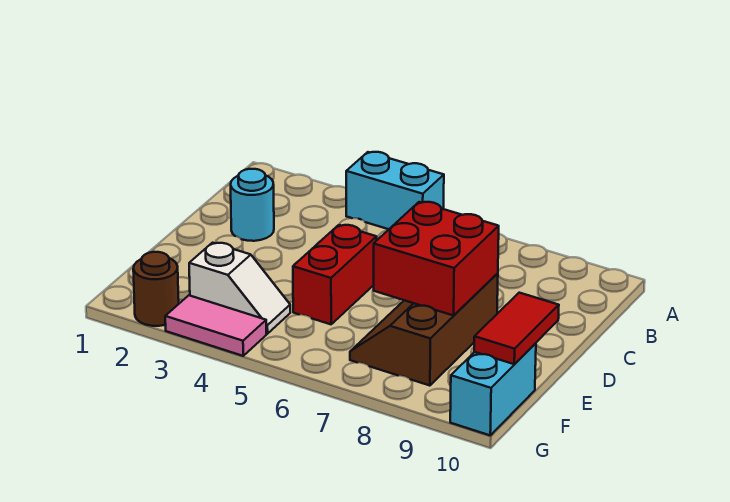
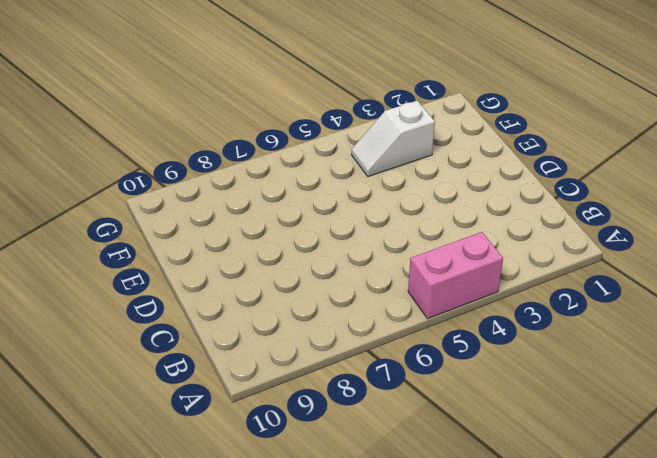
pink brick A4:A5 level 1 -> cyan brick A4:A5 level 1
none -> cyan round brick C2 level 1
none -> red brick D5:E5 level 1

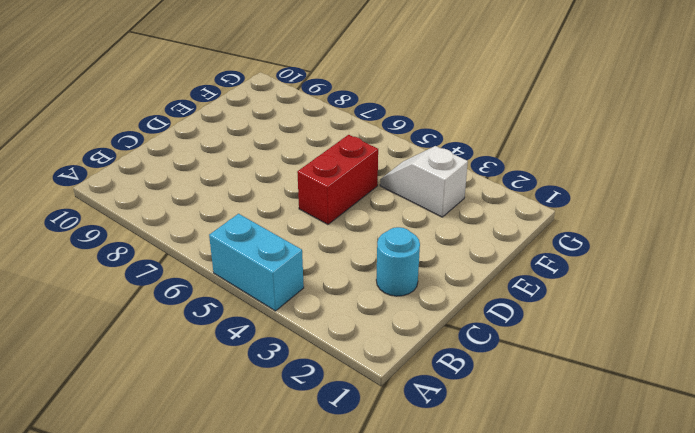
none -> brown slope D7:F8 level 1 top 8
none -> cyan brick F10:G10 level 1

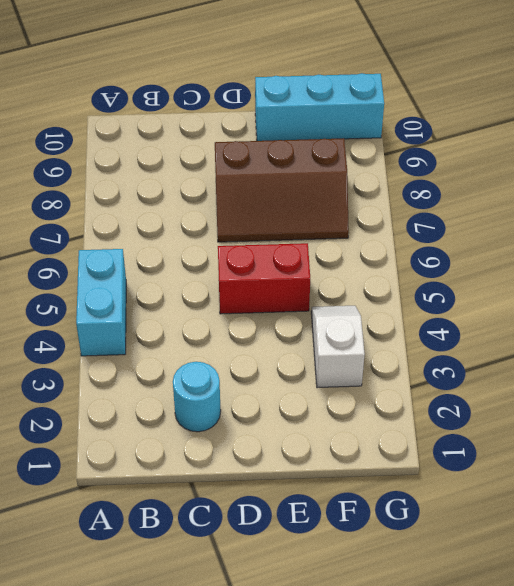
cyan brick E10:G10 level 1 -> cyan brick F10:G10 level 1
none -> brown round brick G2 level 1
none -> pink tile G3:G4 level 1

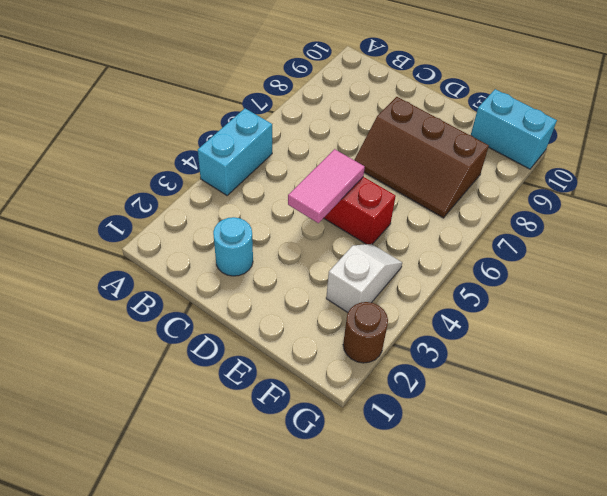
pink tile D4:D5 level 2 -> pink tile G3:G4 level 1
none -> red brick D7:E8 level 2
none -> red tile E10:F10 level 2

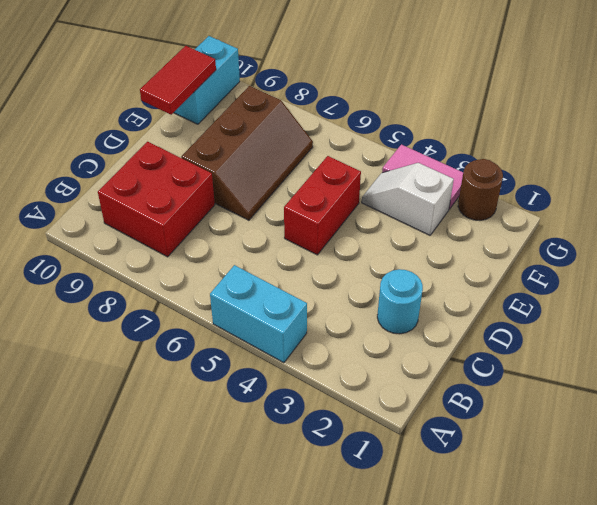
red brick B8:C9 level 1 -> red brick D7:E8 level 2

